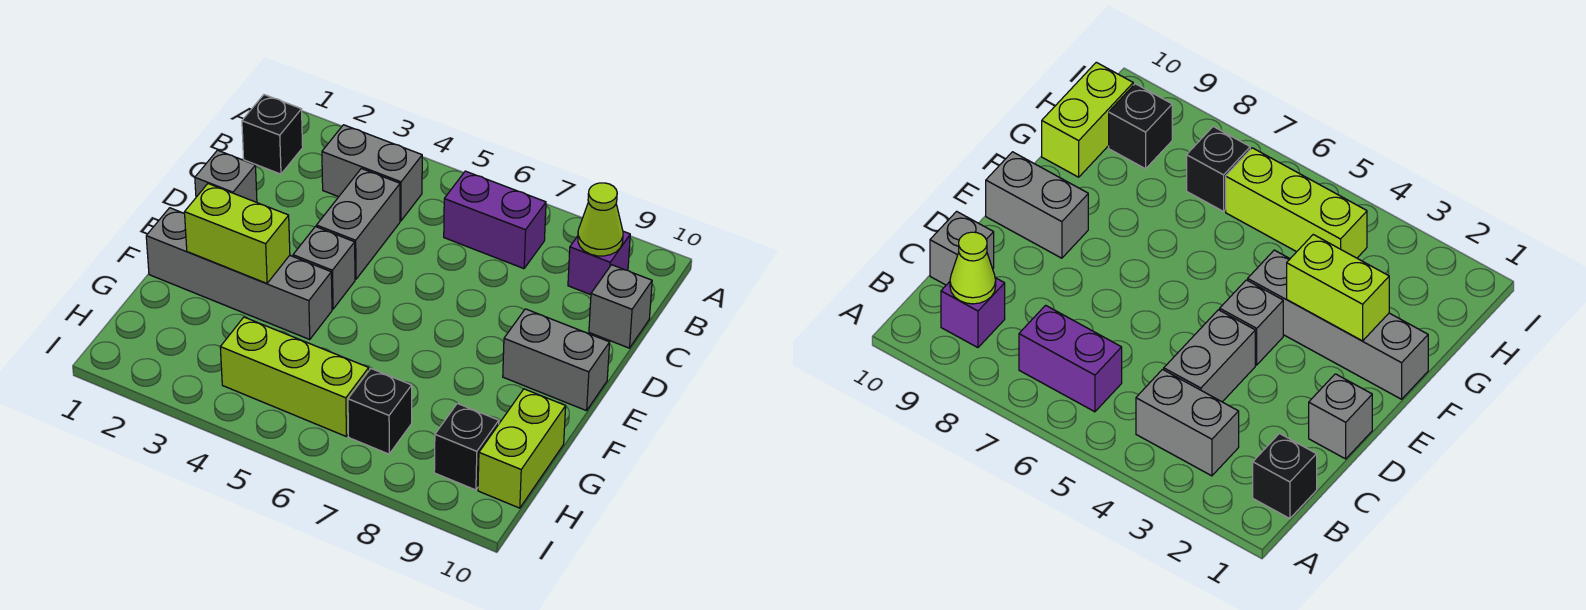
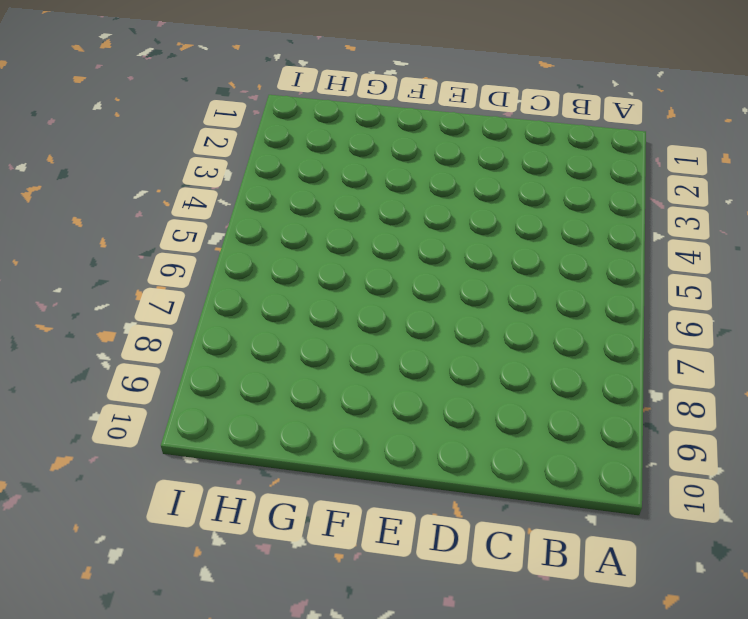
none -> black brick B1 level 1
none -> grey brick B3:B4 level 1
none -> purple brick B6:B7 level 1

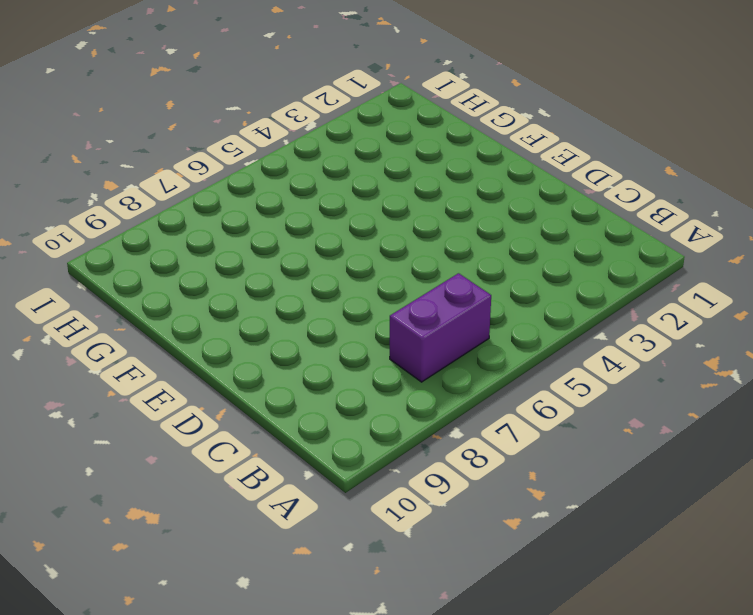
none -> black brick B1 level 1
none -> grey brick B3:B4 level 1
none -> purple brick B9 level 1

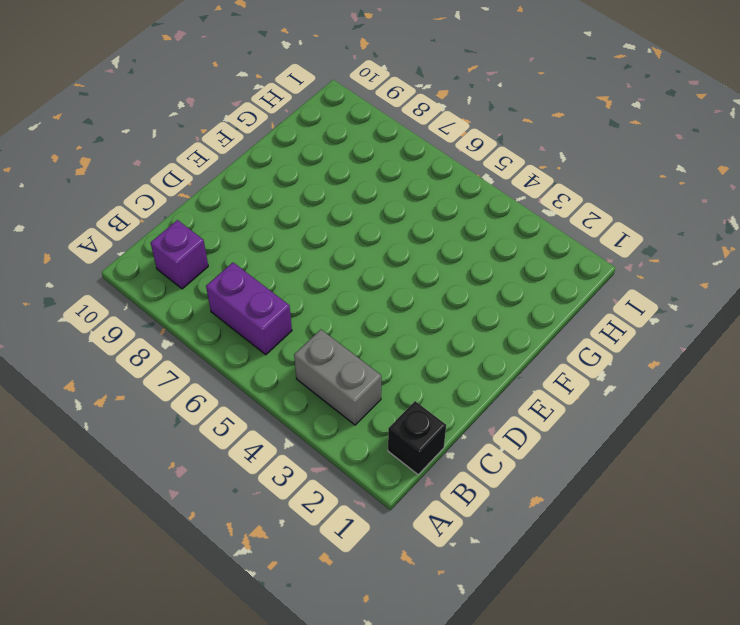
none -> grey brick C4:D4 level 1
none -> grey brick C10 level 1
none -> grey brick D1 level 1

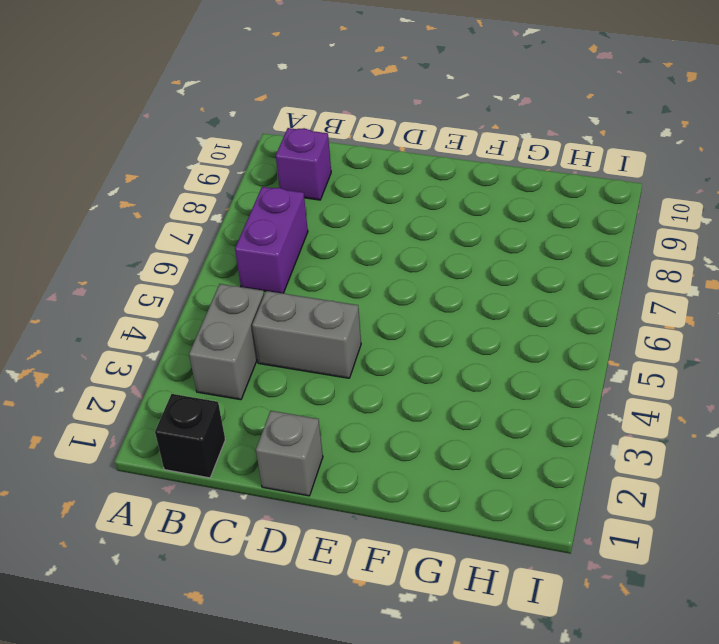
none -> grey brick C10 level 1
none -> grey brick E4 level 1
none -> grey brick E9:E10 level 1

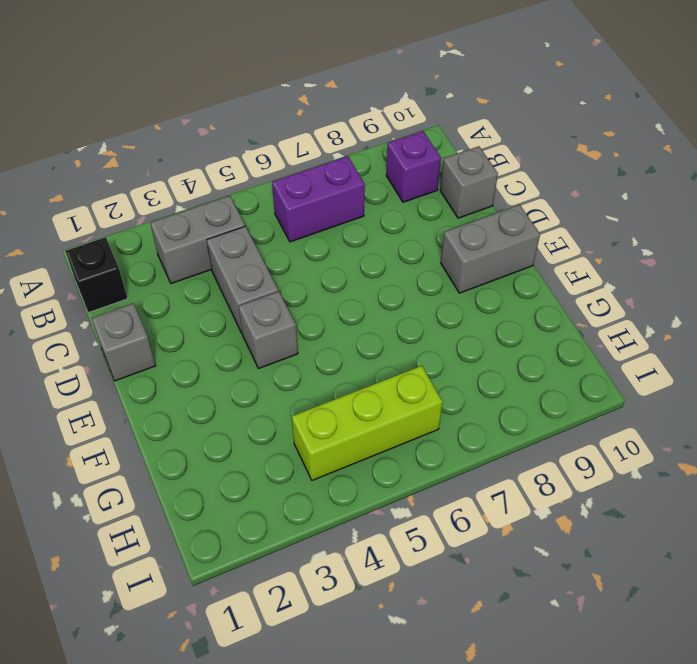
none -> grey brick F1:F4 level 1
none -> lime brick G10:H10 level 1
none -> black brick H7 level 1

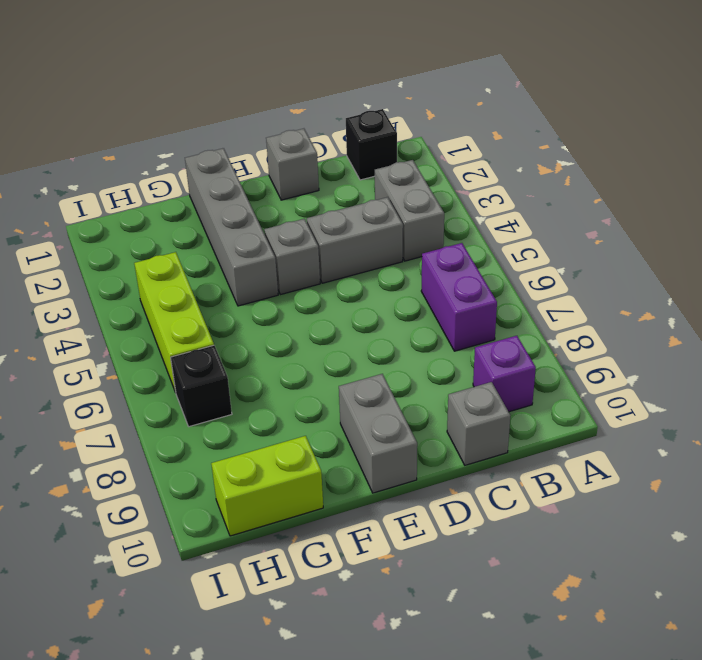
none -> black brick H9 level 1
none -> lime cone B9 level 2
none -> lime brick F2:F3 level 2

